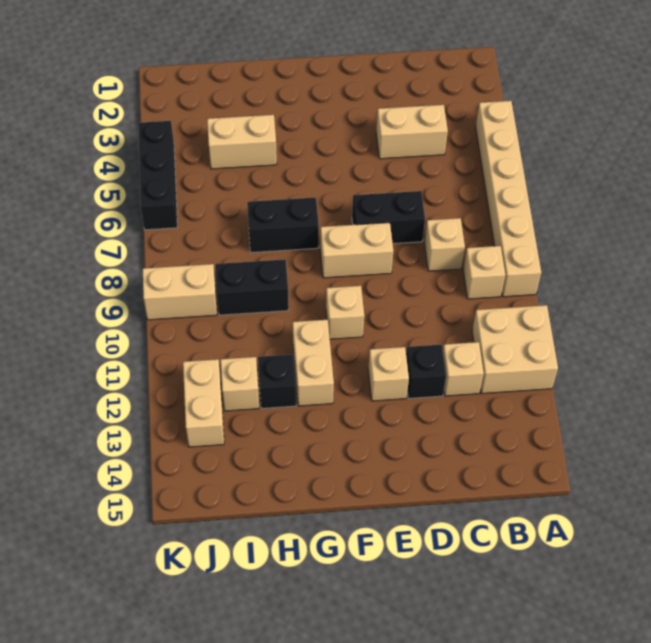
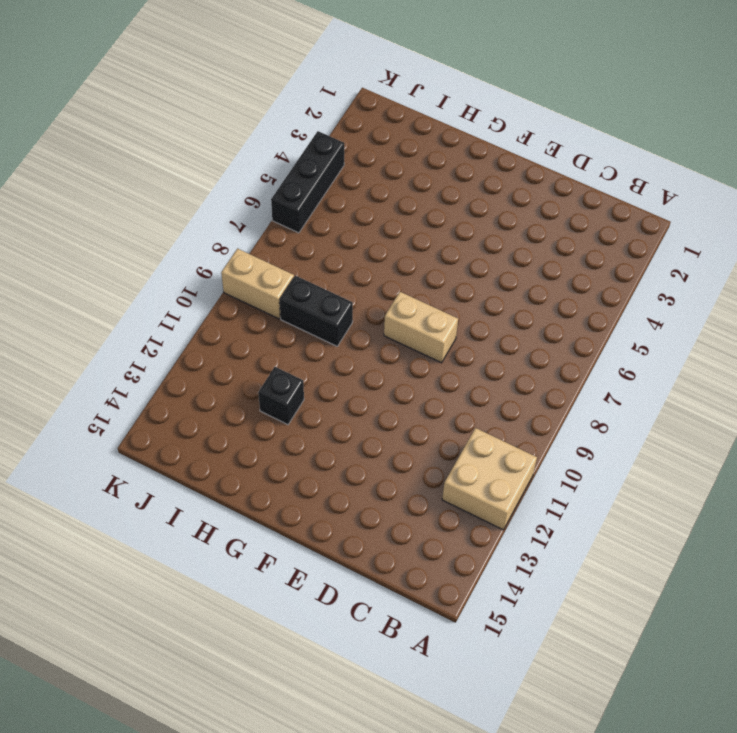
none -> tan brick A4:A9 level 1
none -> tan brick B9 level 1
none -> tan brick C4:D4 level 1

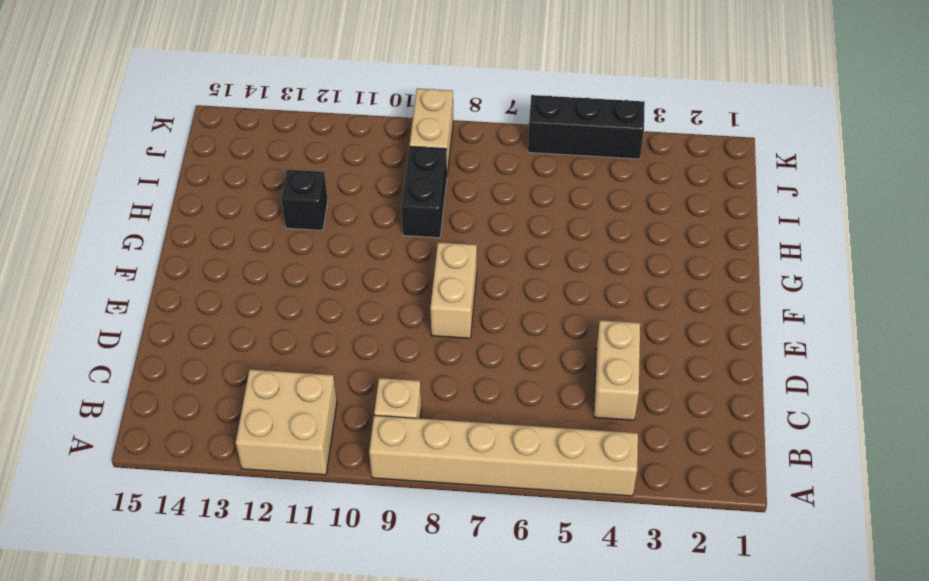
none -> tan brick C8 level 1
none -> tan brick C12 level 1
none -> black brick D7:E7 level 1

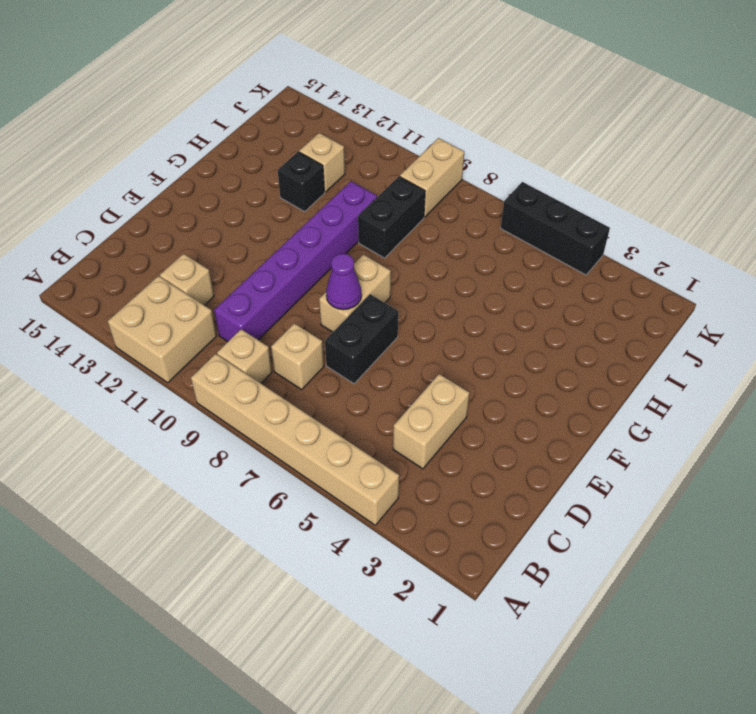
purple brick C10:H10 level 1 -> tan brick F10 level 1
purple cone E8 level 2 -> none
none -> black brick D12 level 1
none -> tan brick E12 level 1
none -> black brick G7:H7 level 1

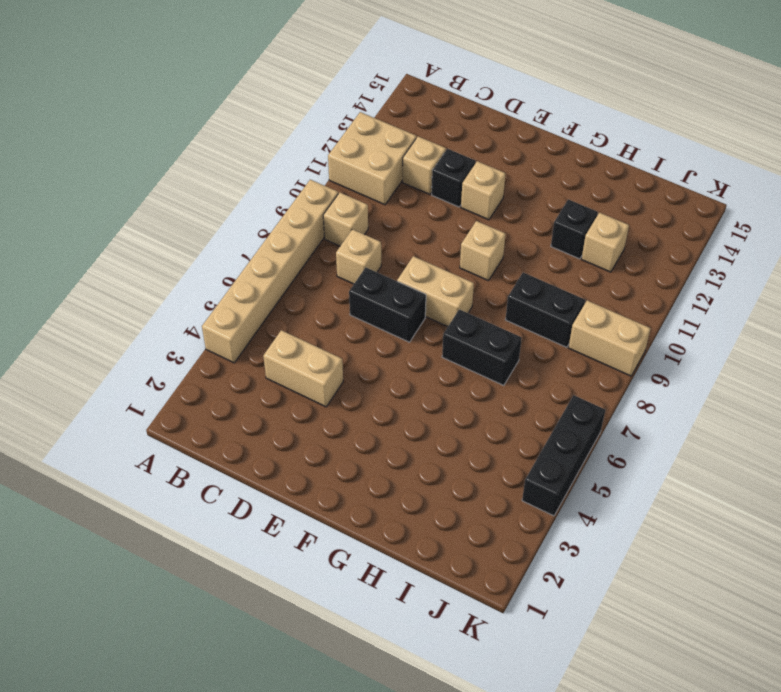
none -> tan brick G11:G12 level 1
none -> tan brick H4:I4 level 1
none -> tan brick J12:J13 level 1

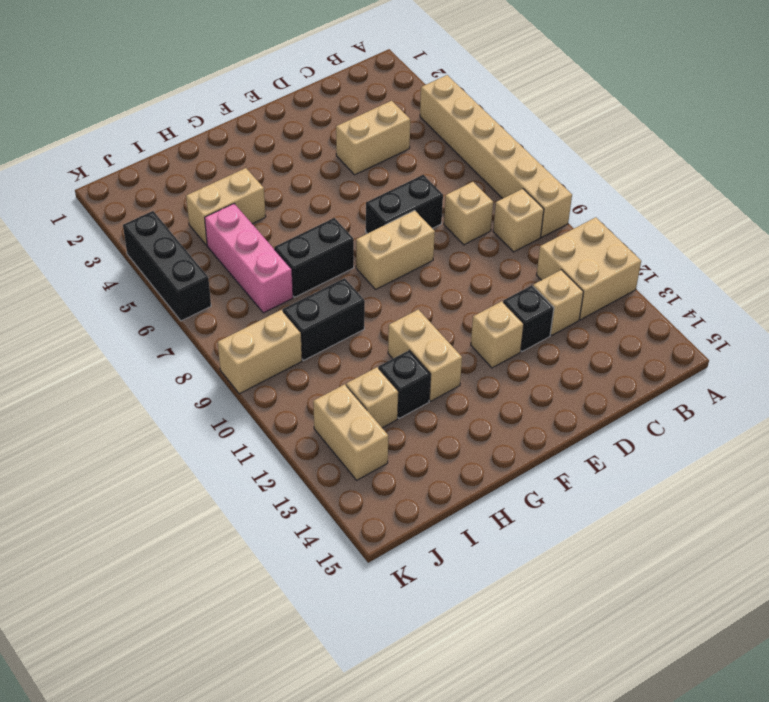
pink brick I5:I7 level 1 -> none
none -> tan brick F10 level 1

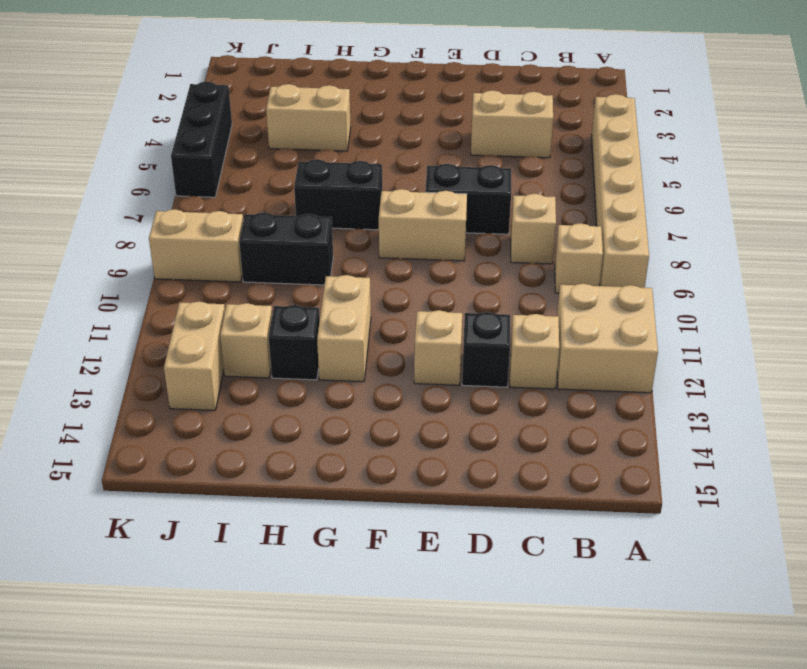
none -> tan brick F10 level 1

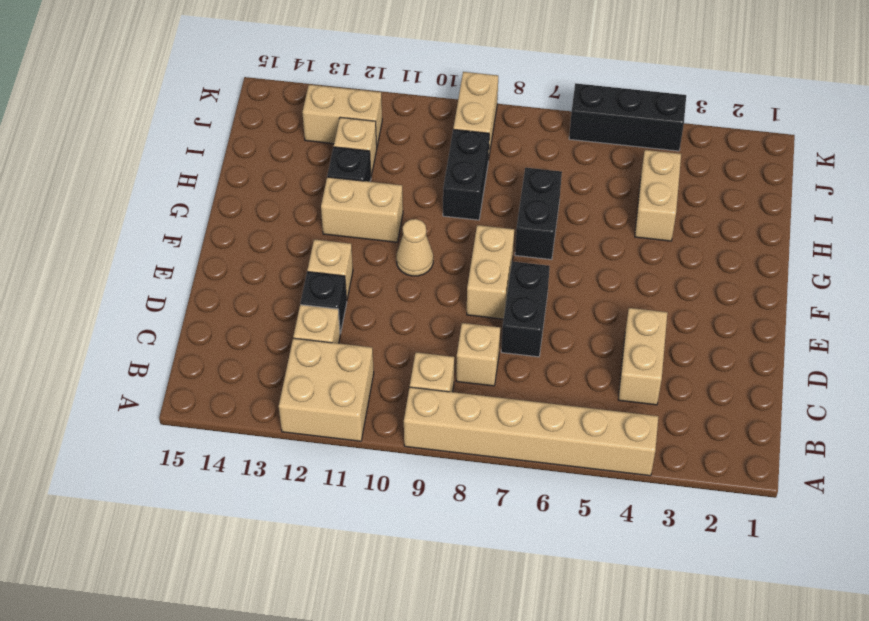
tan cone F10 level 1 -> tan brick F10 level 1

